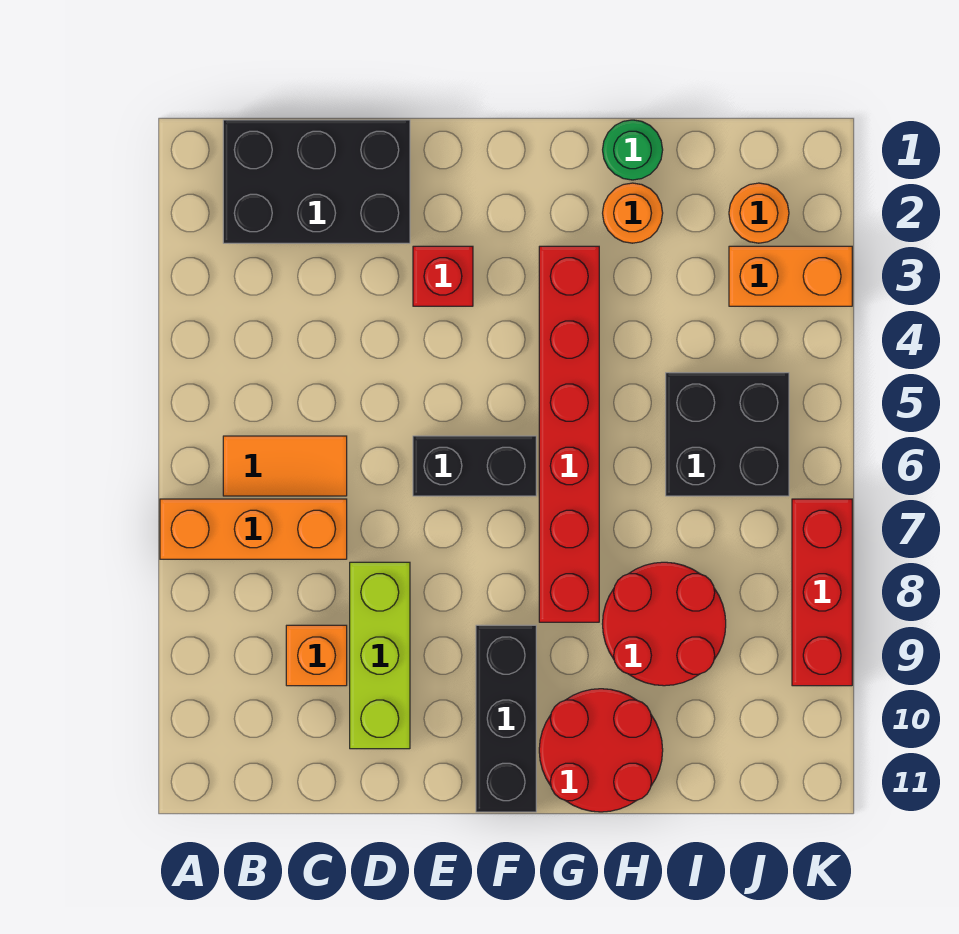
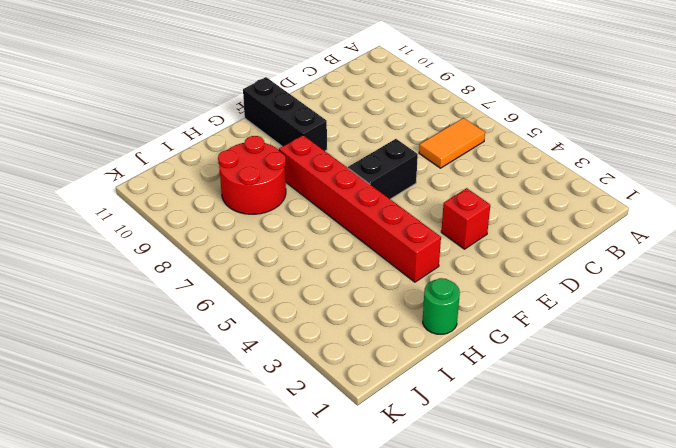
none -> orange brick A7:C7 level 1
none -> black brick B1:D2 level 1
none -> orange brick C9 level 1

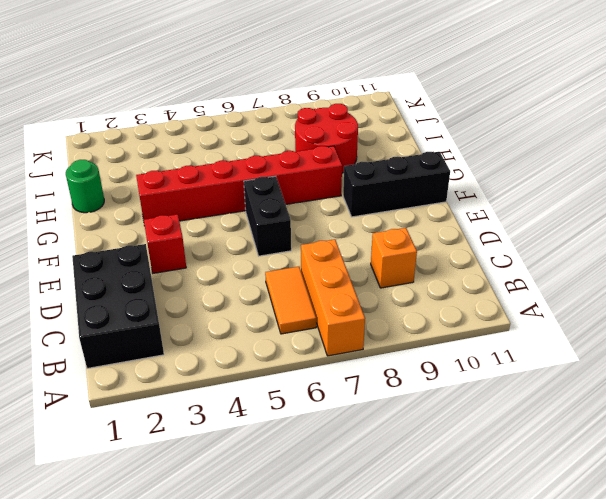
none -> lime brick D8:D10 level 1
none -> red round brick G10:H11 level 1
none -> orange round brick H2 level 1

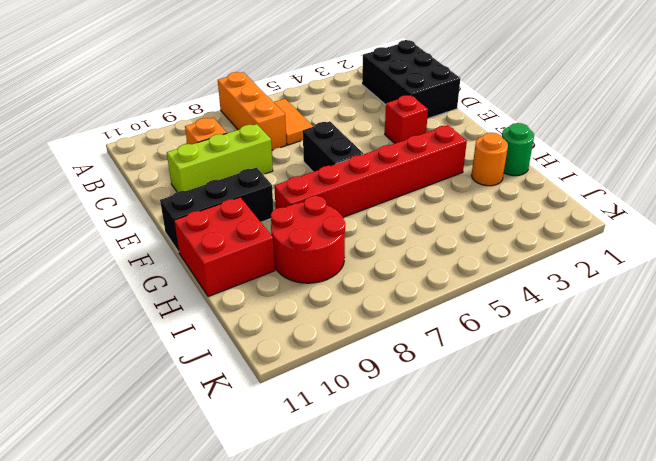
red brick G10:H11 level 1 -> red round brick G10:H11 level 1
none -> black brick I5:J6 level 1
none -> orange round brick J2 level 1
none -> orange brick J3:K3 level 1

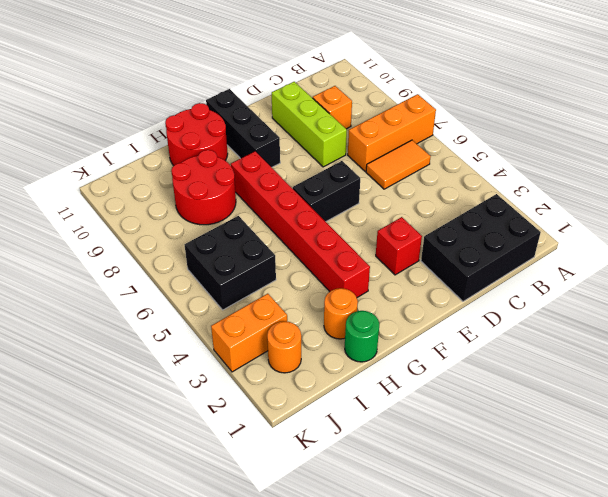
none -> red brick K7:K9 level 1

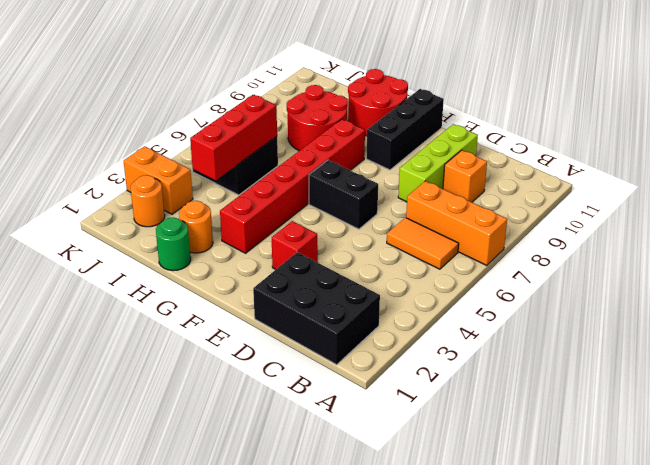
red brick I4:I6 level 2 -> red brick K7:K9 level 1

